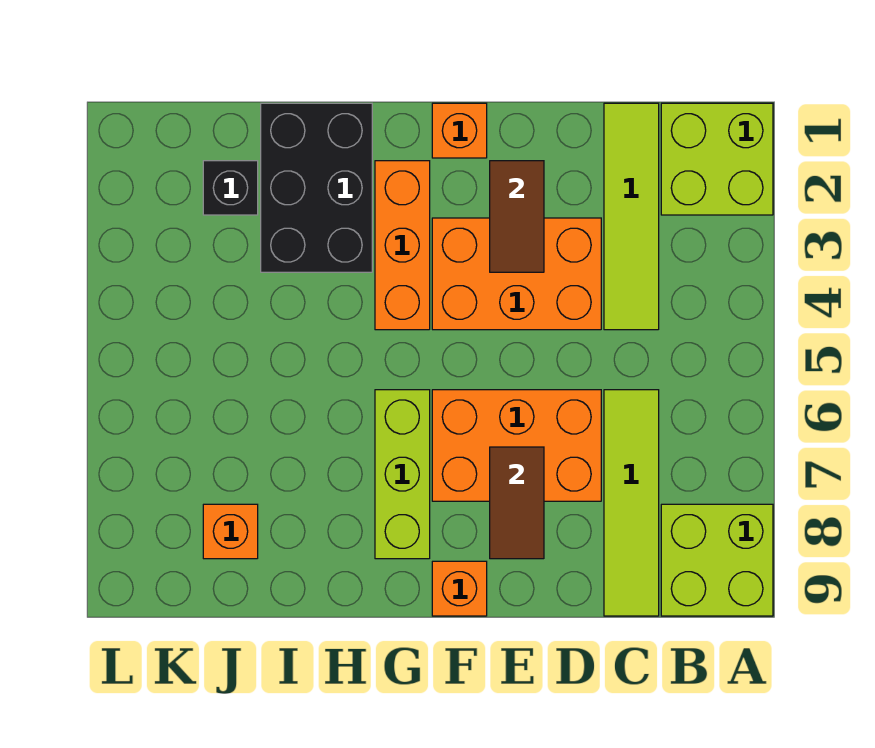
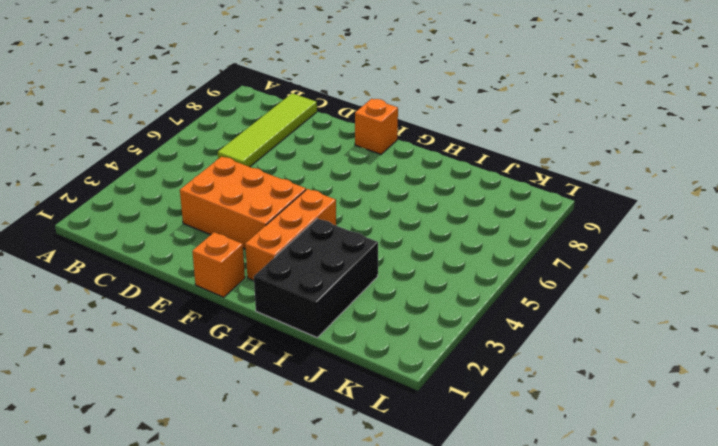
none -> lime brick A1:B2 level 1
none -> lime brick A8:B9 level 1
none -> lime tile C1:C4 level 1

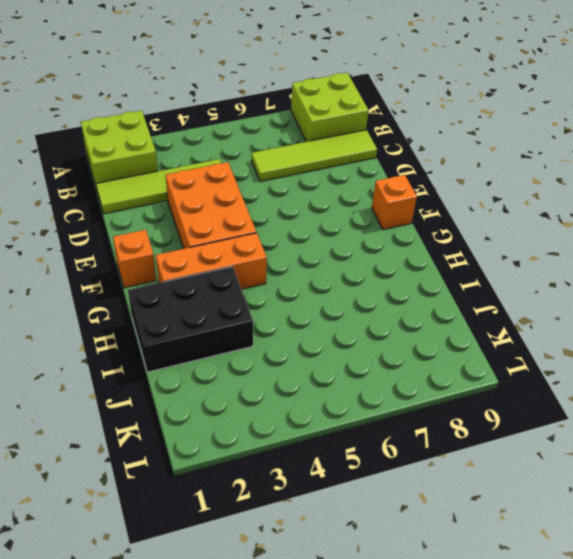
none -> orange brick D6:F7 level 1
none -> lime brick G6:G8 level 1
none -> black brick J2 level 1

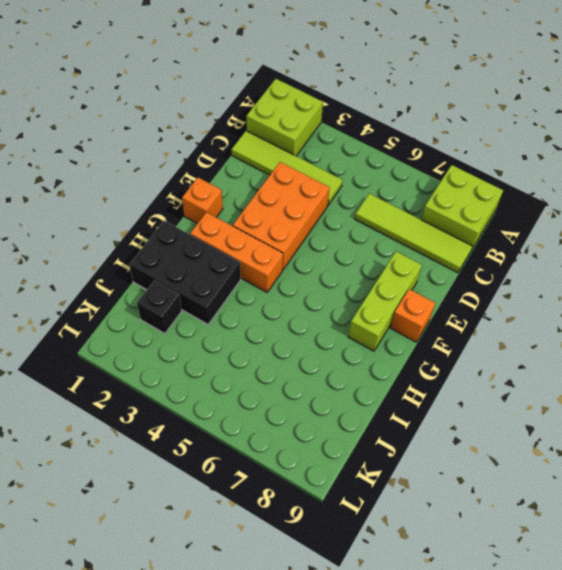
lime brick E8:G8 level 1 -> lime brick G6:G8 level 1
none -> orange brick D6:F7 level 1
none -> orange brick J8 level 1
none -> brown tile E2:E3 level 2

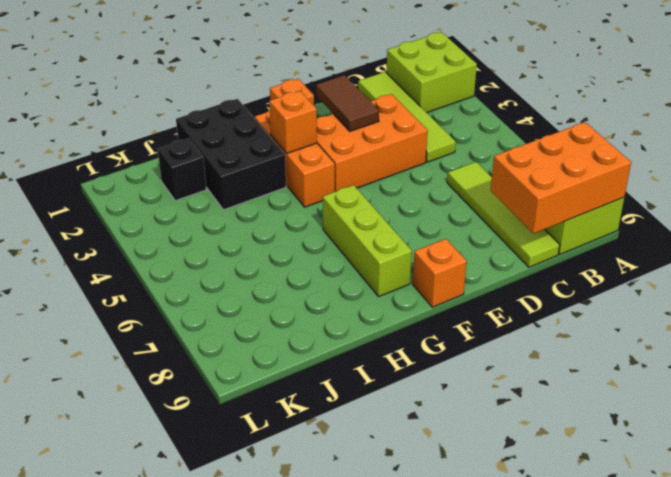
orange brick A8:C9 level 2 -> orange brick D6:F7 level 1
orange brick G3 level 2 -> orange brick J8 level 1
none -> brown tile E7:E8 level 2

